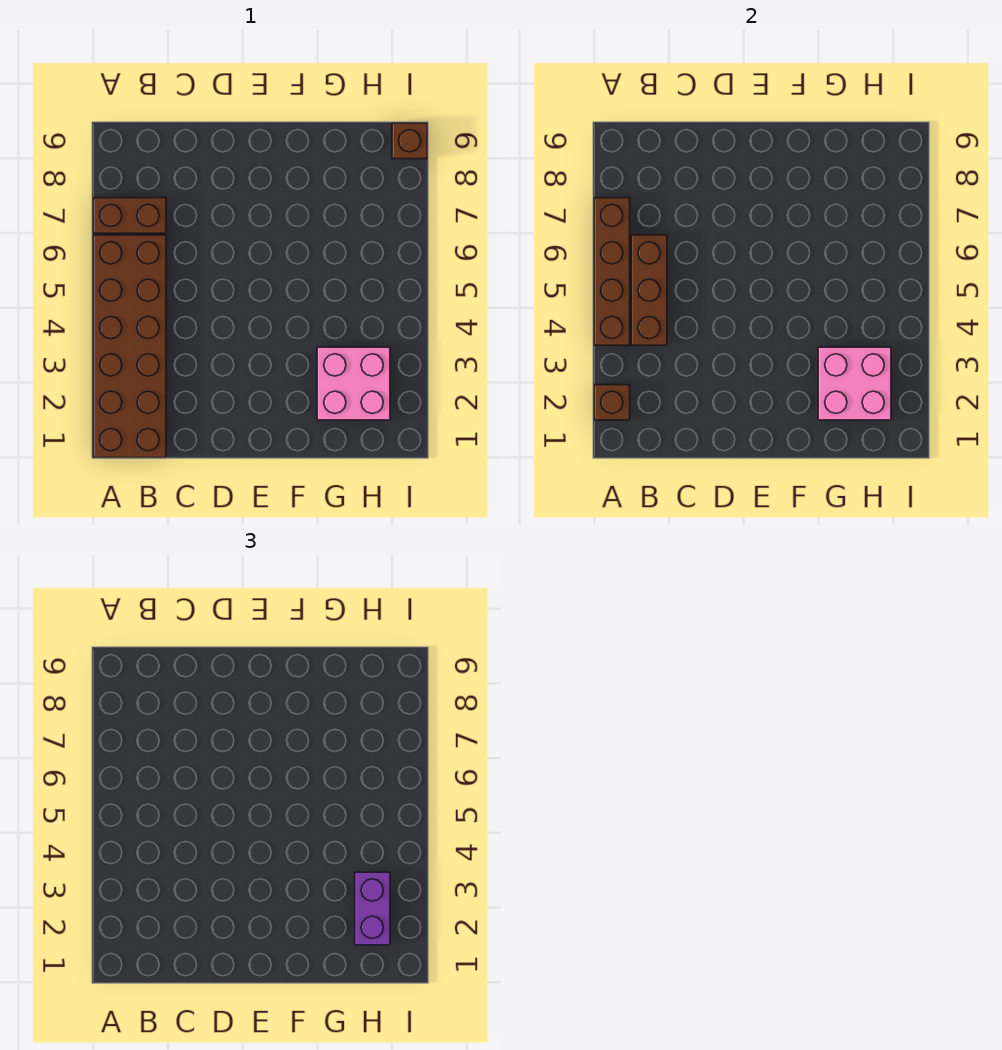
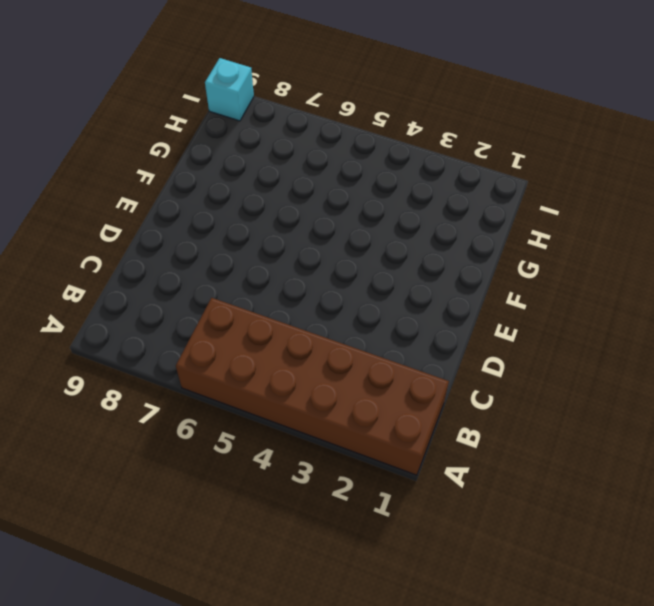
cyan brick I9 level 1 -> brown brick I9 level 1
none -> brown brick A7:B7 level 1
none -> pink brick G2:H3 level 1

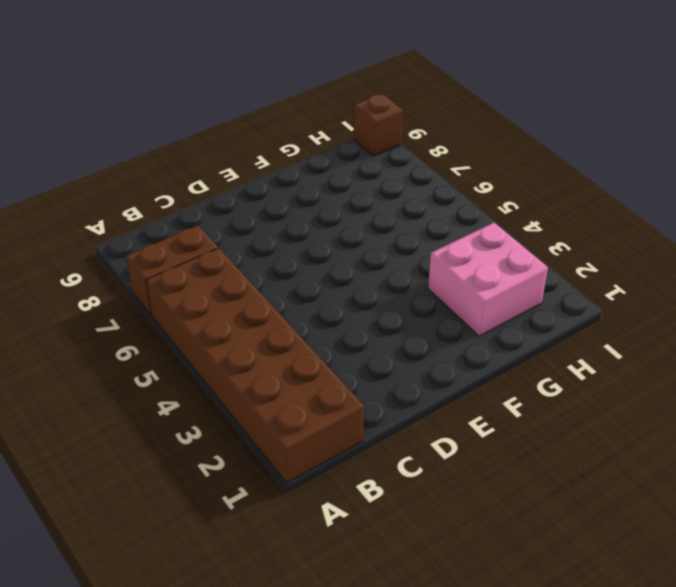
none -> brown brick A2 level 2
none -> brown brick A4:A7 level 2

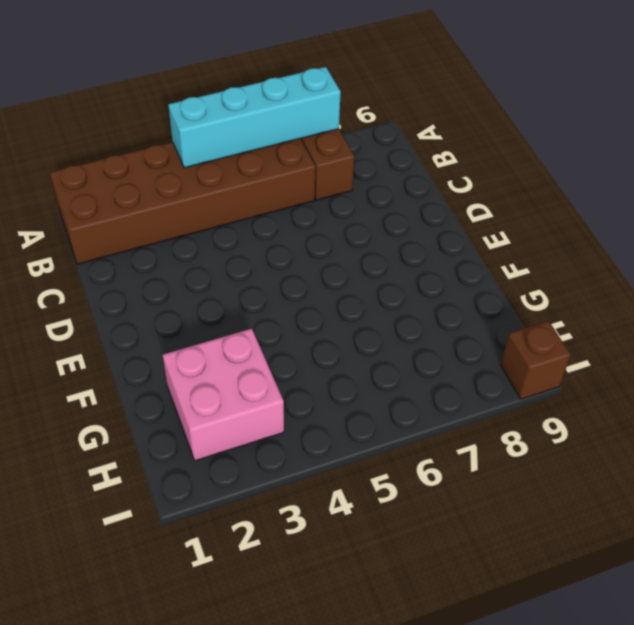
cyan brick A4:A7 level 2 -> brown brick A4:A7 level 2
none -> brown brick A2 level 2
none -> brown brick B4:B6 level 2

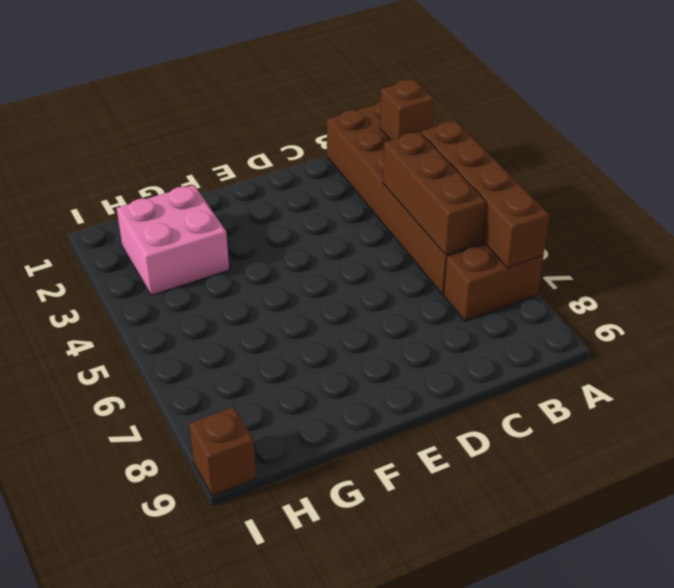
none -> pink brick G2:H3 level 2
none -> purple brick H2:H3 level 3

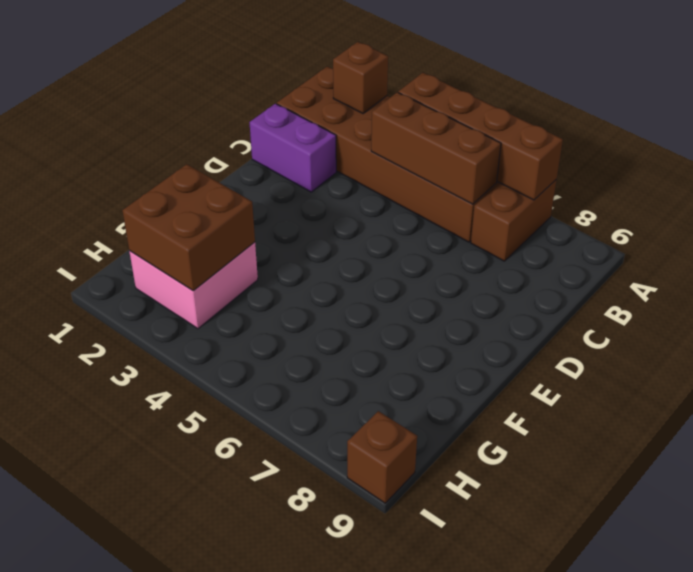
purple brick C1:C2 level 1 -> purple brick H2:H3 level 3
brown brick G2:H3 level 2 -> pink brick G2:H3 level 2

